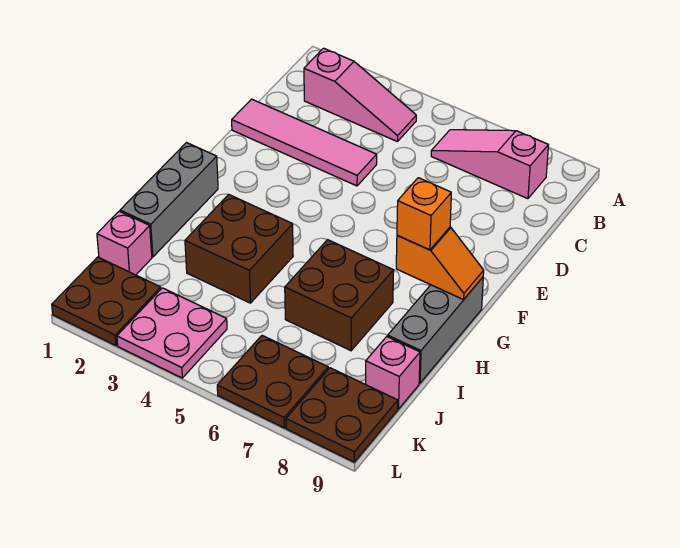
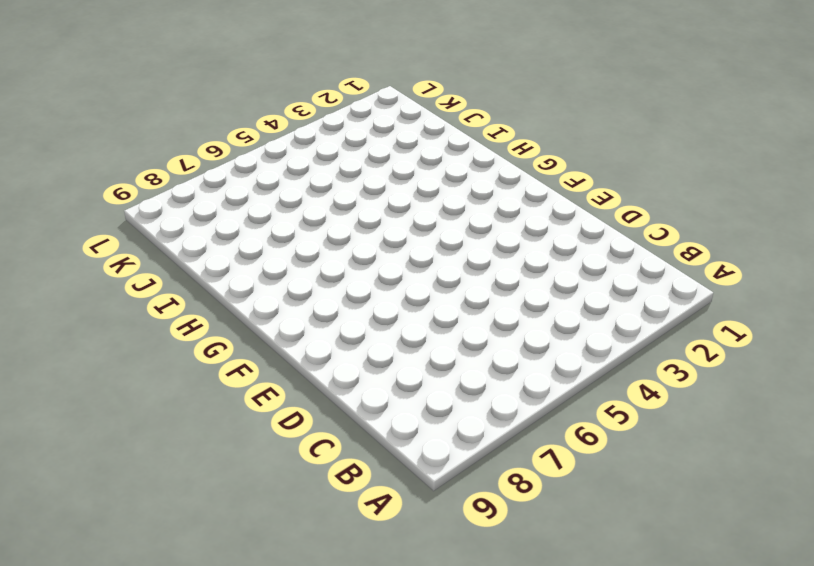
none -> pink slope B2:B4 level 1 top 2
none -> pink slope B6:B8 level 1 top 8
none -> pink tile D1:D4 level 1

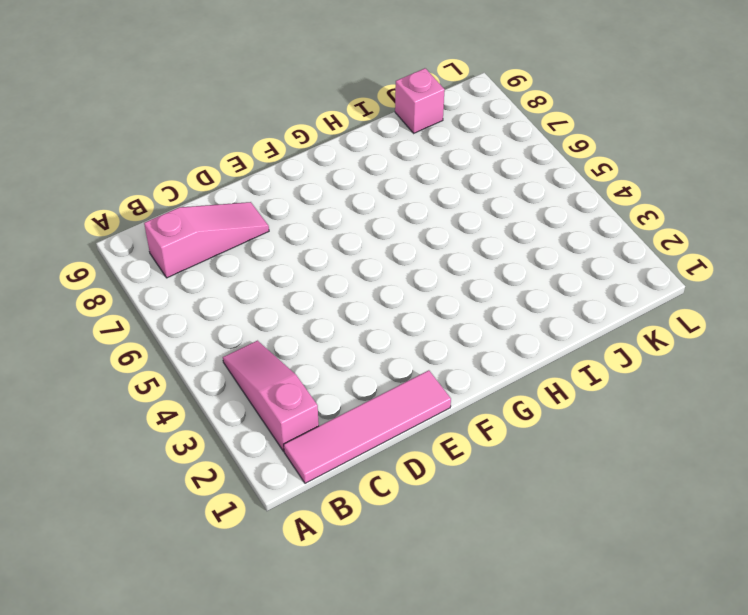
pink tile B1:E1 level 1 -> pink tile D1:D4 level 1
pink slope B8:D8 level 1 top B -> pink slope B6:B8 level 1 top 8
none -> grey brick G1:I1 level 1
none -> grey brick G9:I9 level 1
none -> brown brick H3:I4 level 1

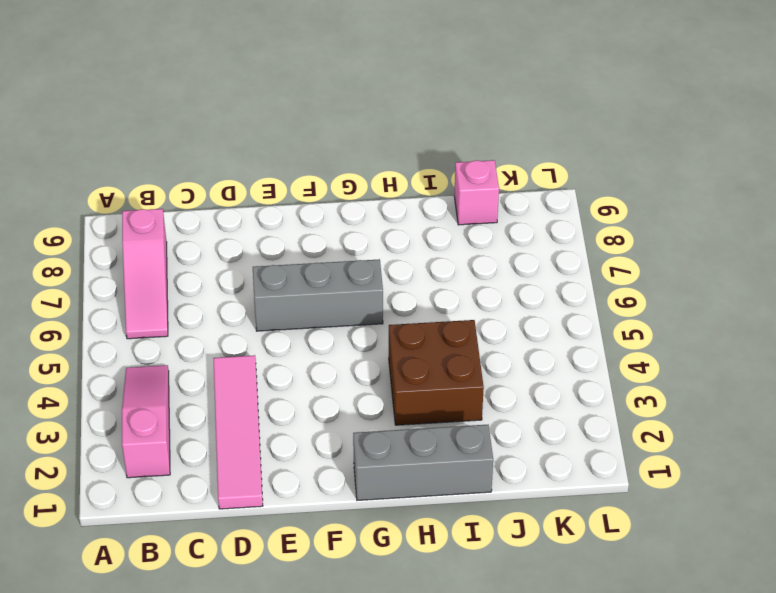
grey brick E6:G6 level 1 -> grey brick G9:I9 level 1
none -> brown brick H6:I7 level 1
none -> pink brick J1 level 1
none -> brown plate K1:L2 level 1

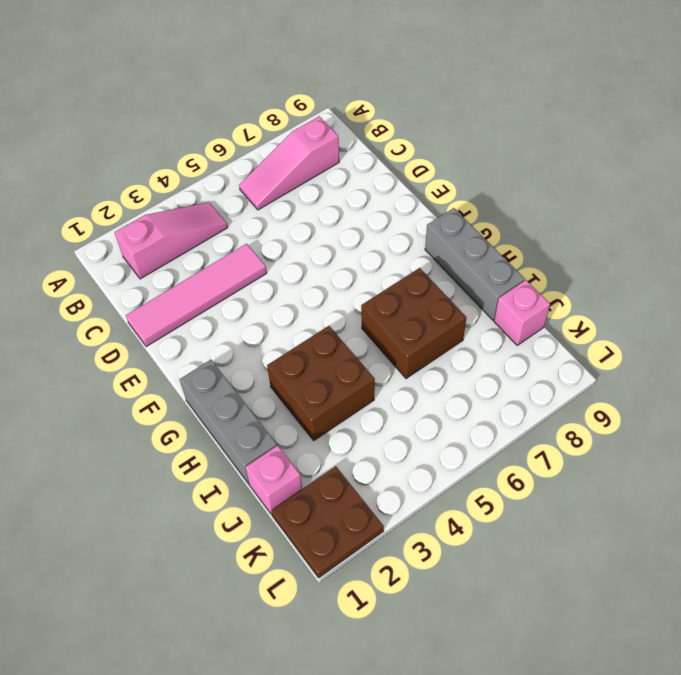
none -> pink plate K3:L4 level 1
none -> brown plate K6:L7 level 1
none -> brown plate K8:L9 level 1

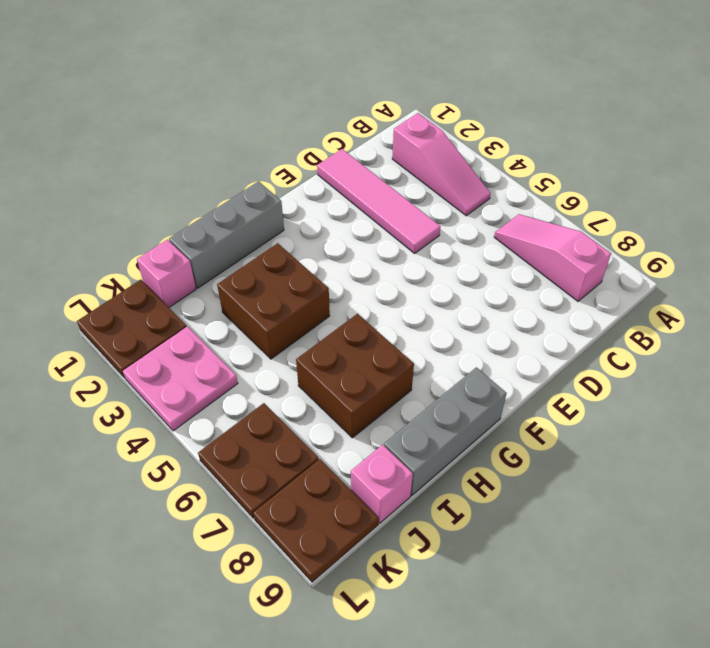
none -> orange slope G8:G9 level 2 top 8
none -> orange brick G8 level 3

